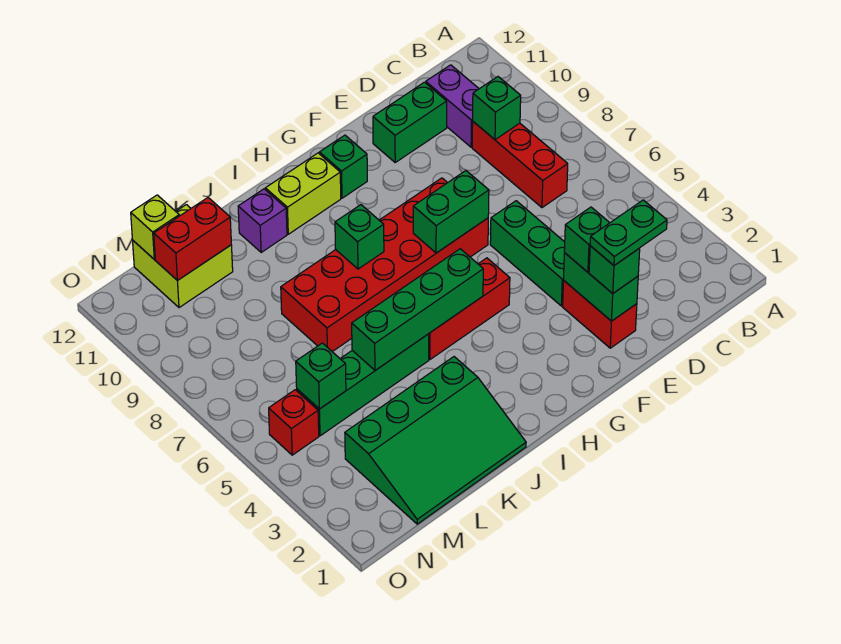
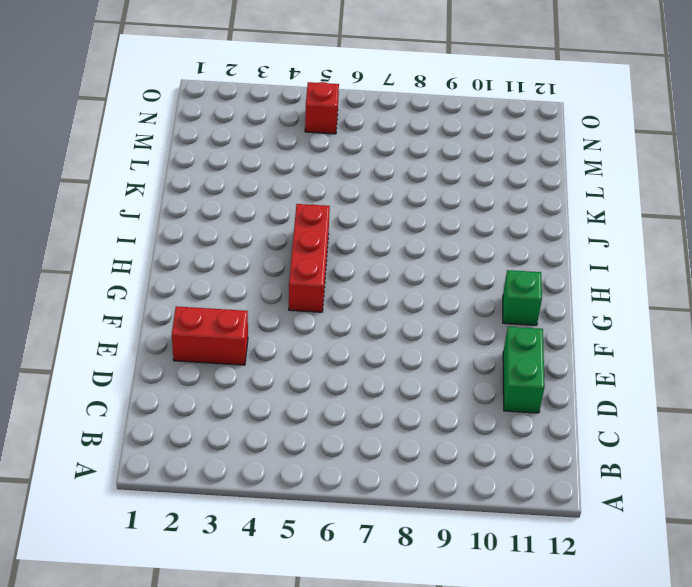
none -> red brick C7:C9 level 1
none -> purple brick C10:C11 level 1
none -> green brick E4:E6 level 1

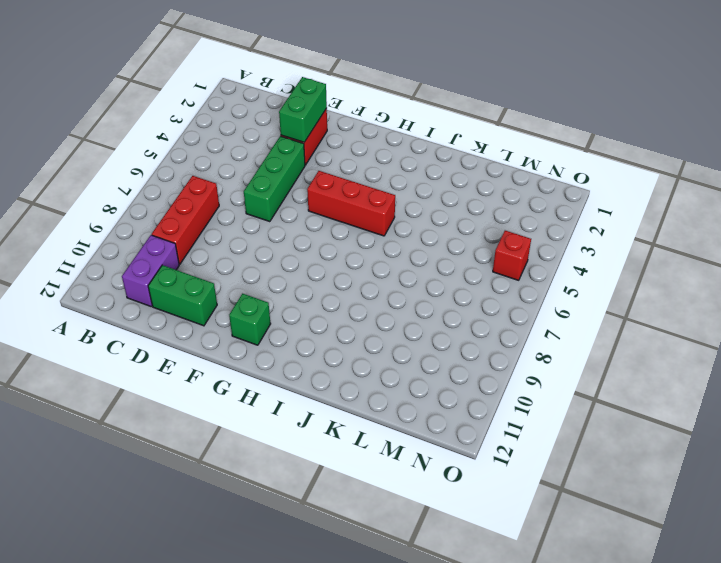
none -> red brick F7:K8 level 1
none -> lime brick H11:I11 level 1
none -> green slope J1:M3 level 1 top 3

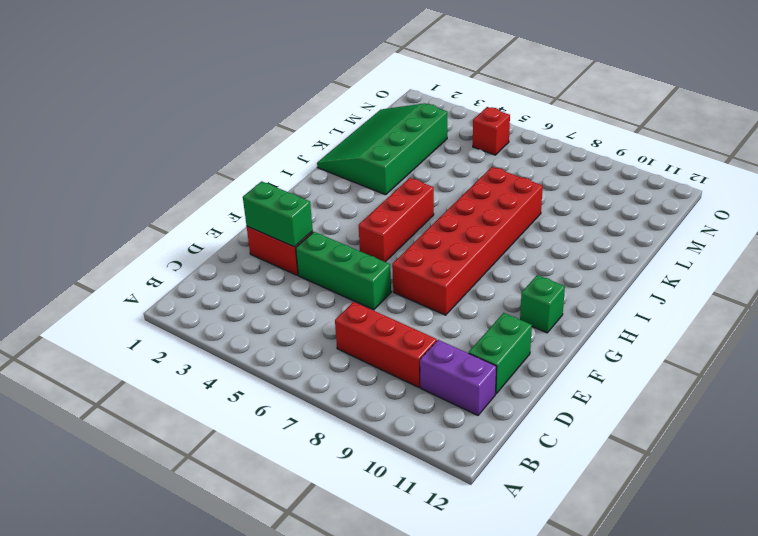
none -> lime brick H11:I11 level 1
none -> green brick J5:M5 level 1
none -> purple brick J11 level 1

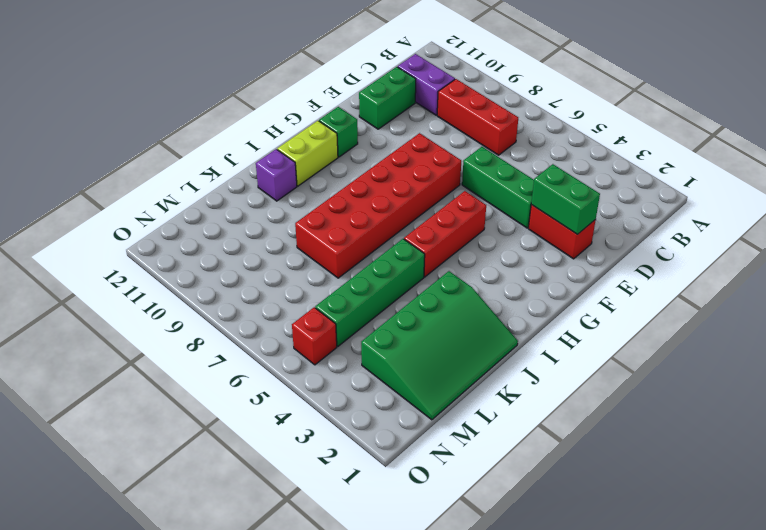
none -> lime brick L11:M12 level 1
none -> green brick C9 level 2
none -> green brick F7:G7 level 2

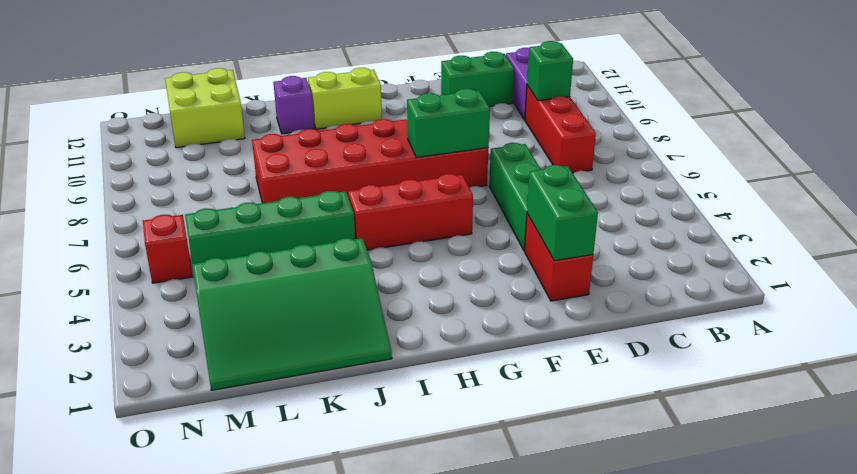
none -> green brick G11 level 1
none -> green brick H5:K5 level 2
none -> green brick I8 level 2

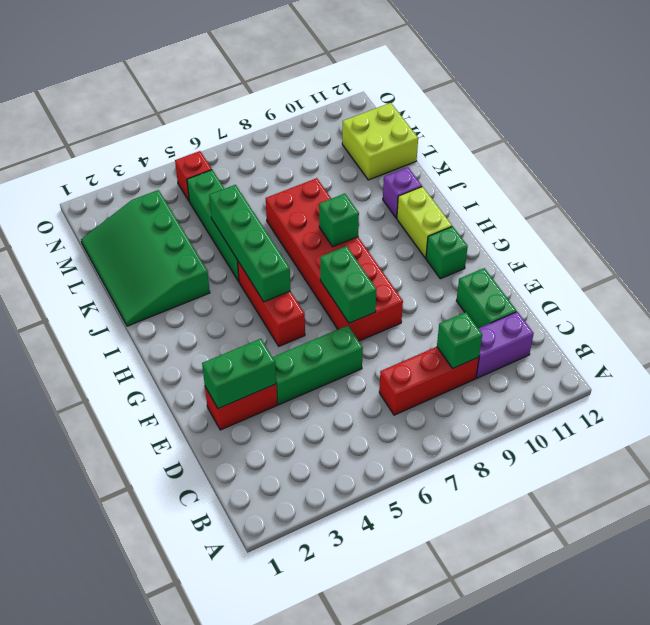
none -> red brick L11:M11 level 2
none -> green brick M5 level 2
none -> lime brick M12 level 2

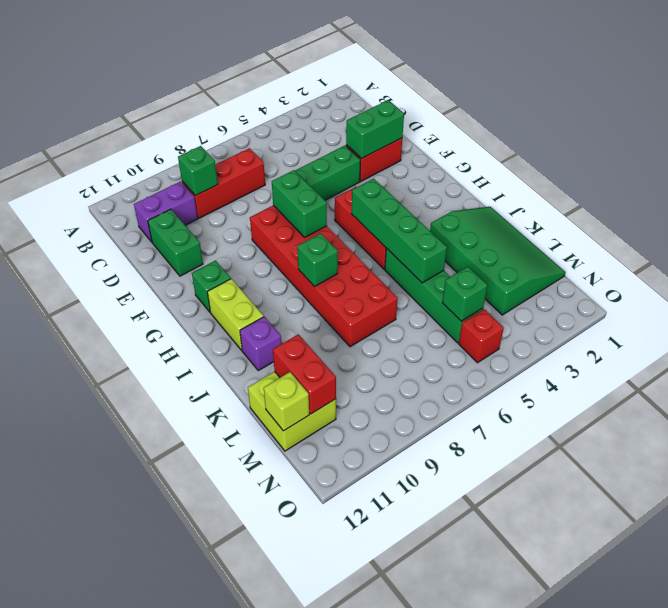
none -> green brick E2 level 3
none -> green brick E3 level 3
none -> green plate D2:E2 level 4

